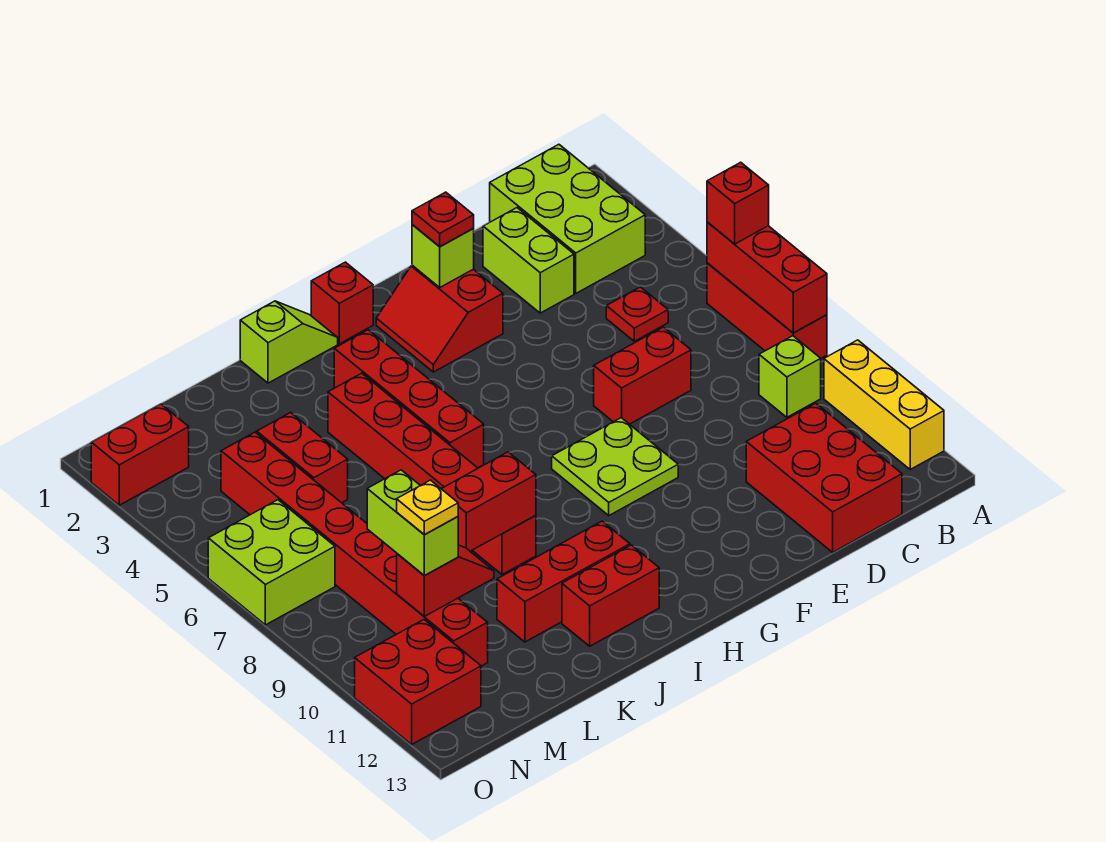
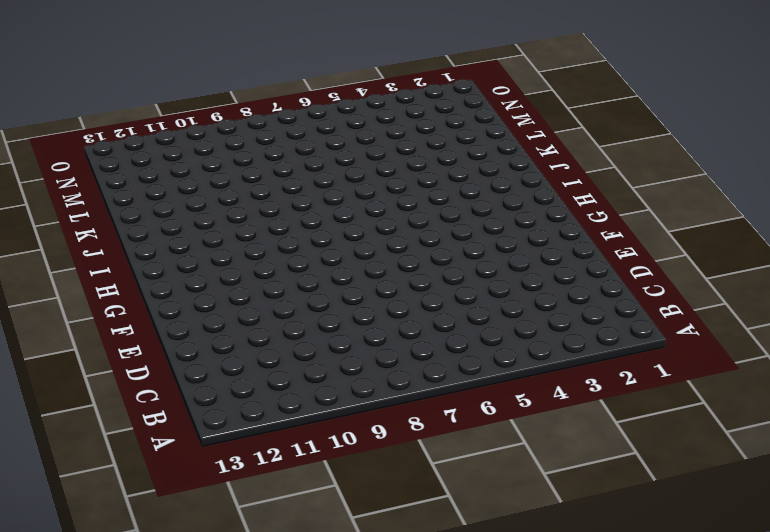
none -> red brick A6:A8 level 1
none -> yellow brick A10:A12 level 1
none -> lime brick B1:C3 level 1

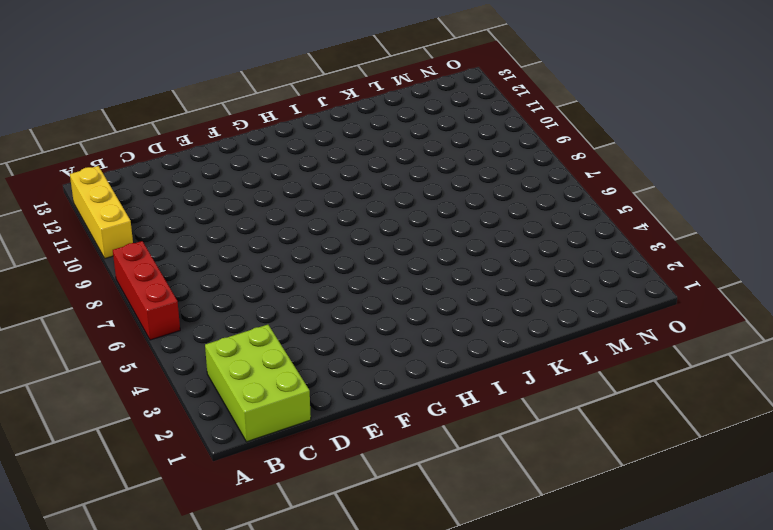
none -> lime brick B9 level 1
none -> red plate C5 level 1
none -> red brick C11:D13 level 1

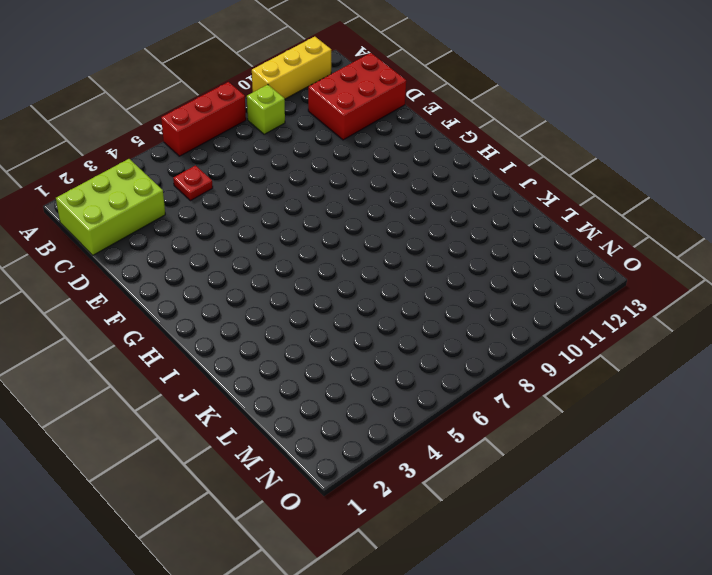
none -> lime brick D2:D3 level 1
none -> red brick D7:E7 level 1
none -> red slope F2:G3 level 1 top F

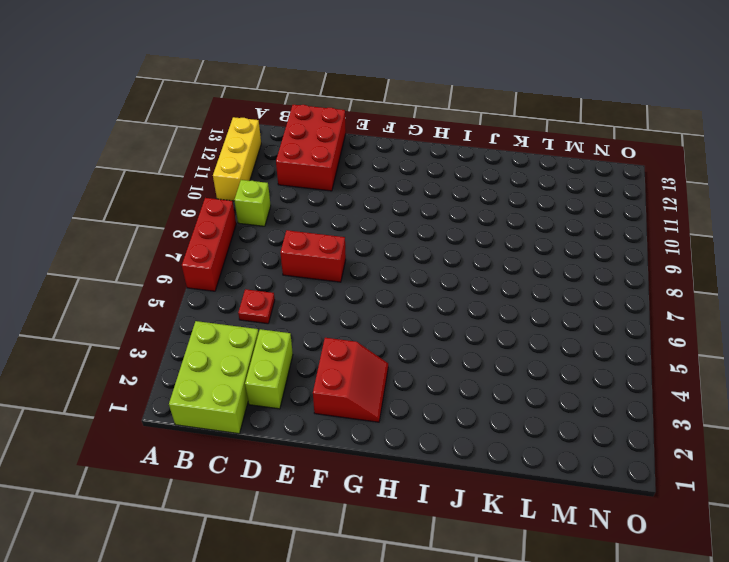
none -> lime plate F8:G9 level 1
none -> red brick H1 level 1
none -> lime slope I1:J1 level 1 top J

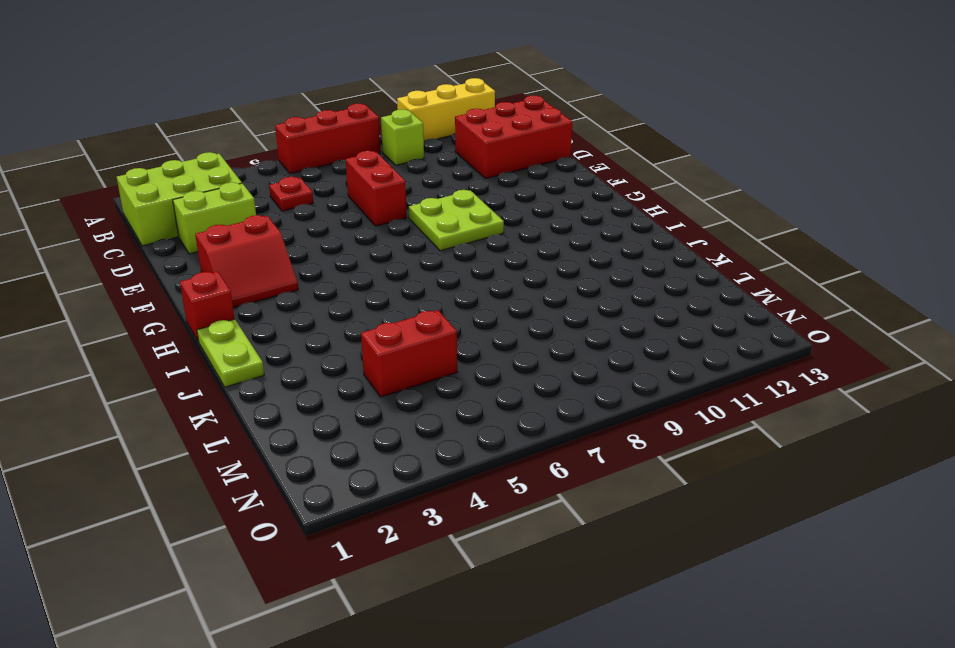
lime plate I1:J1 level 1 -> lime slope I1:J1 level 1 top J
none -> red brick I3:I6 level 1
none -> red brick I11:K11 level 1
none -> red brick I12:J12 level 1

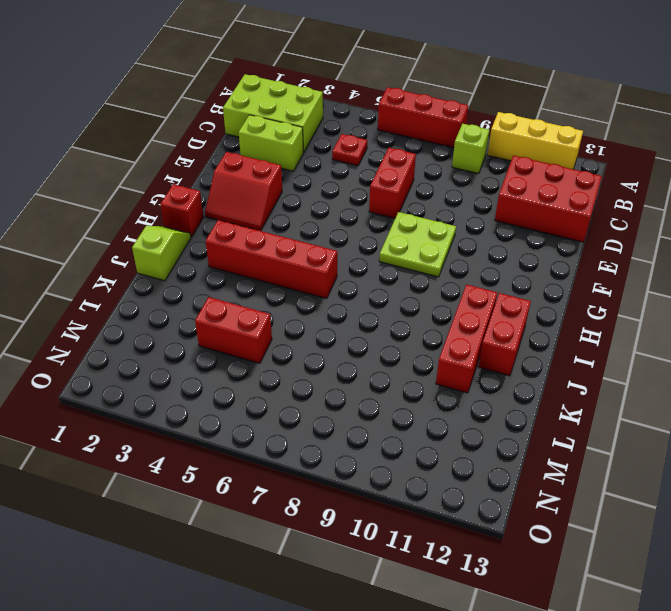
none -> red brick J4:J9 level 1
none -> red brick M4:M11 level 1
none -> red brick N2:O2 level 1

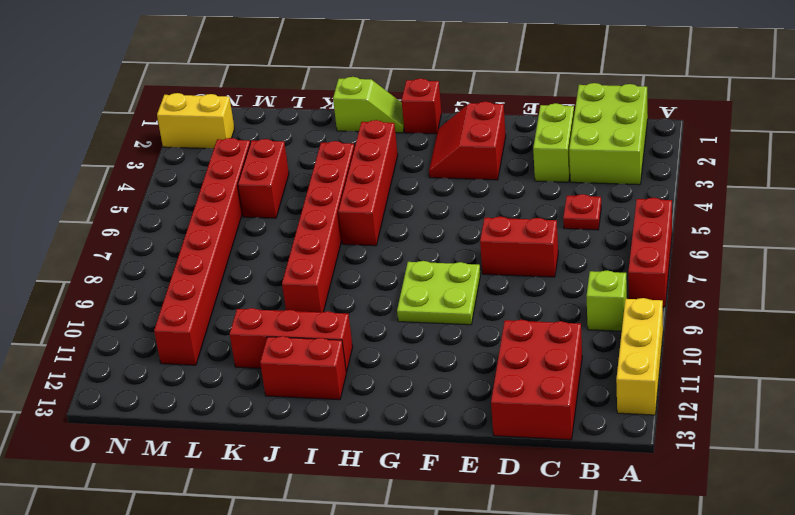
yellow brick N2:O2 level 1 -> red brick N2:O2 level 1
none -> lime brick N6:O7 level 1
none -> red brick N11:O12 level 1
none -> red brick A6:A8 level 2

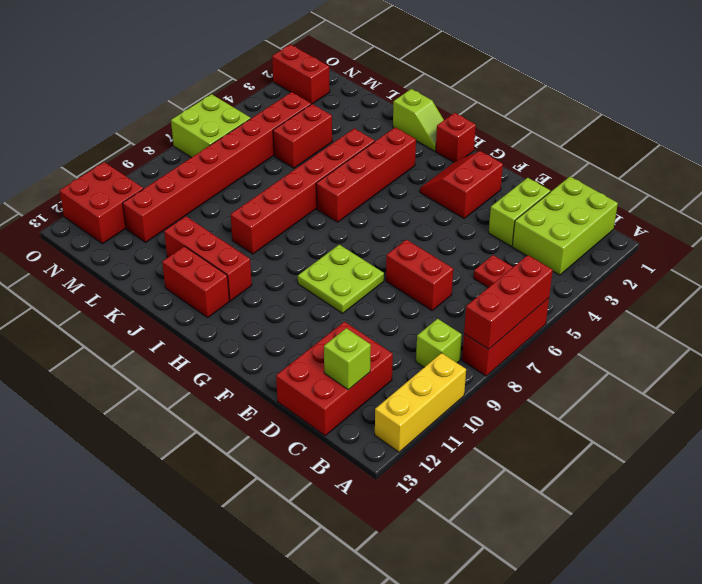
lime brick C12 level 2 -> lime brick F2 level 2
none -> red brick J9:K9 level 2
none -> red slope L10:M10 level 2 top M
none -> red brick A6 level 3

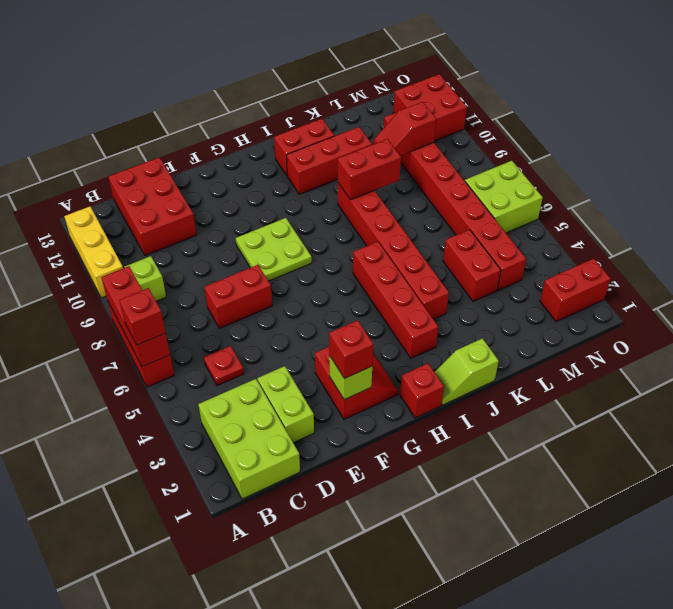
red brick F2 level 3 -> red plate F2 level 3
none -> lime brick M9:M10 level 3
none -> yellow plate M10 level 4

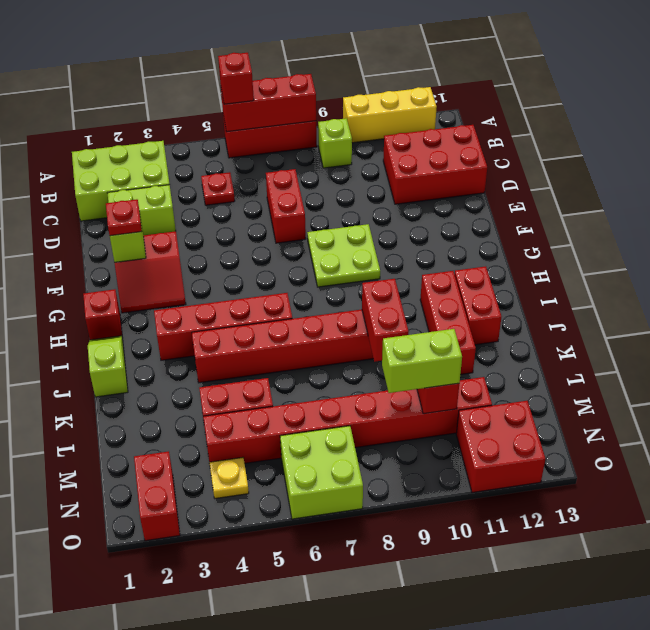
yellow plate N4 level 1 -> yellow plate M10 level 4

